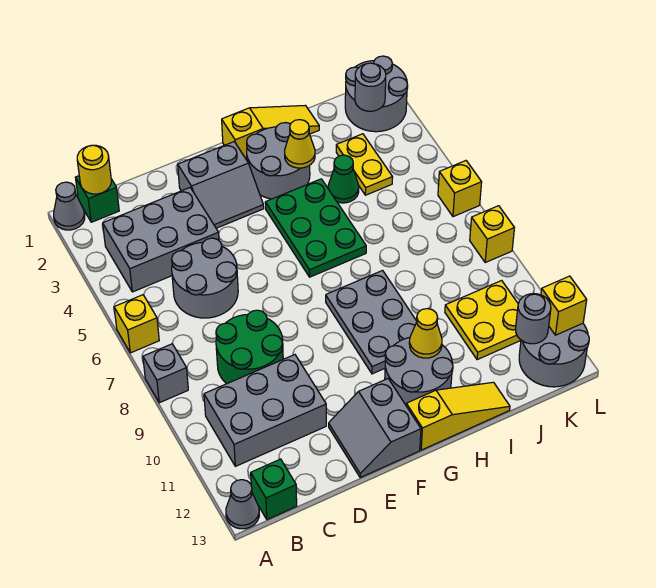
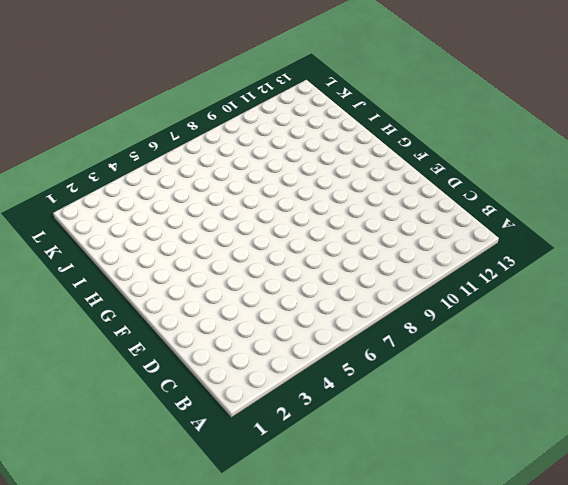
none -> grey cone A1 level 1
none -> yellow brick A6 level 1
none -> grey brick A8 level 1
none -> grey cone A13 level 1

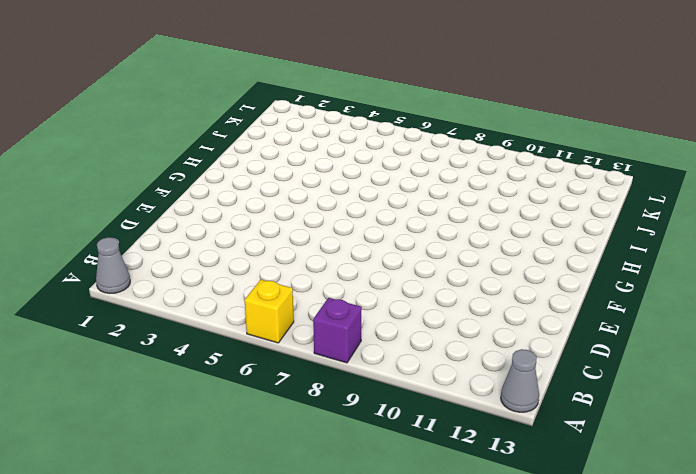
purple brick A8 level 1 -> grey brick A8 level 1
none -> green brick B1 level 1
none -> grey brick B3:D4 level 1
none -> grey brick B10:D11 level 1
none -> green brick B13 level 1

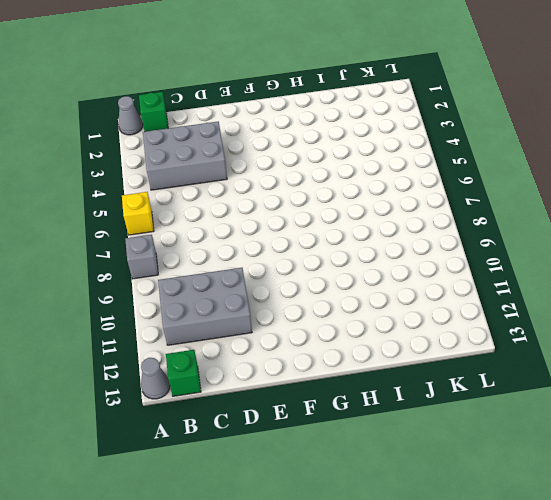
none -> grey round brick C5:D6 level 1
none -> green round brick C8:D9 level 1
none -> grey slope E2:F3 level 1 top 2
none -> grey slope E12:F13 level 1 top F

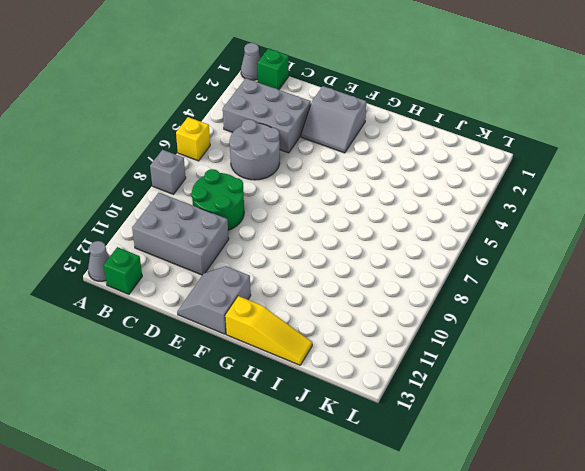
none -> yellow slope G1:I1 level 1 top G
none -> grey round brick G2:H3 level 1
none -> green plate G4:H6 level 1
none -> grey plate G8:H10 level 1

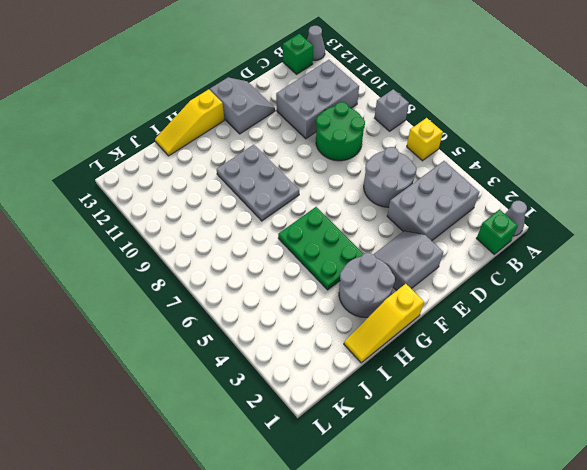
none -> grey round brick G11:H12 level 1
none -> green cone I4 level 1
none -> yellow plate J3:J4 level 1
none -> yellow plate J10:K11 level 1

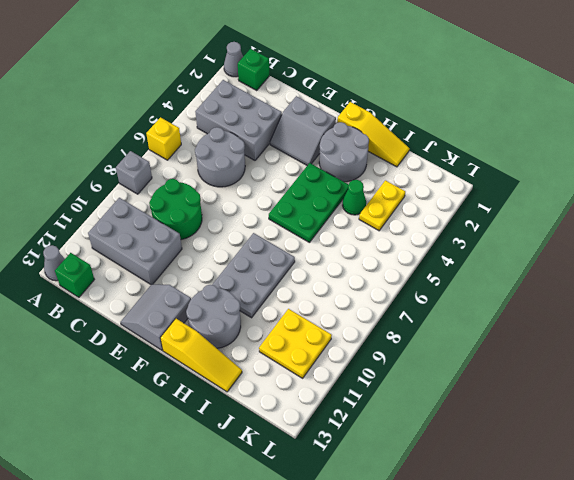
none -> grey round brick K1:L2 level 1
none -> grey round brick K12:L13 level 1
none -> yellow brick L6 level 1
none -> yellow brick L8 level 1

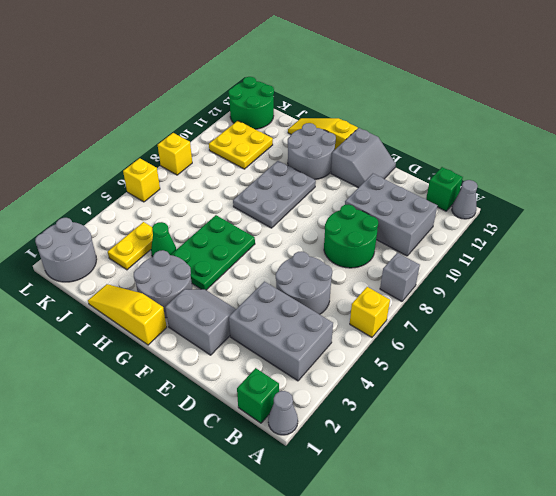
green round brick K12:L13 level 1 -> grey round brick K12:L13 level 1
none -> yellow round brick B1 level 2
none -> yellow cone H3 level 2
none -> yellow cone H11 level 2
none -> grey round brick K2 level 2

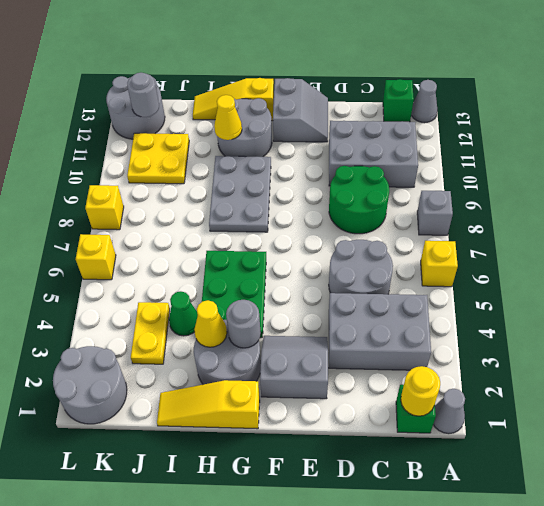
grey round brick G3 level 2 -> grey round brick K2 level 2
none -> yellow brick L12 level 2

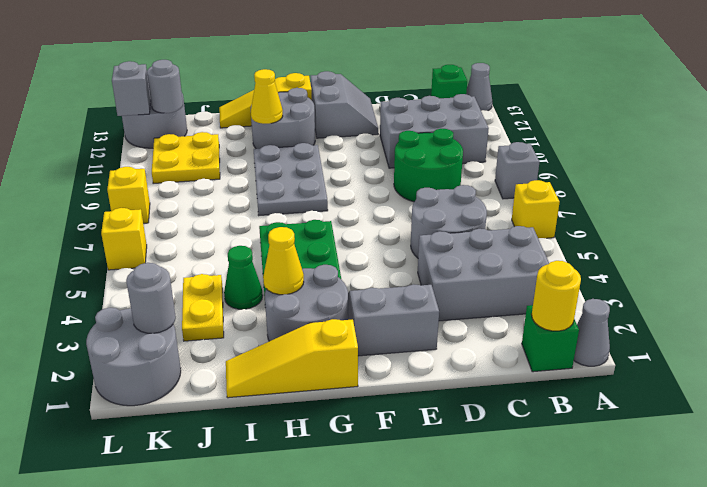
grey brick L12 level 2 -> yellow brick L12 level 2

